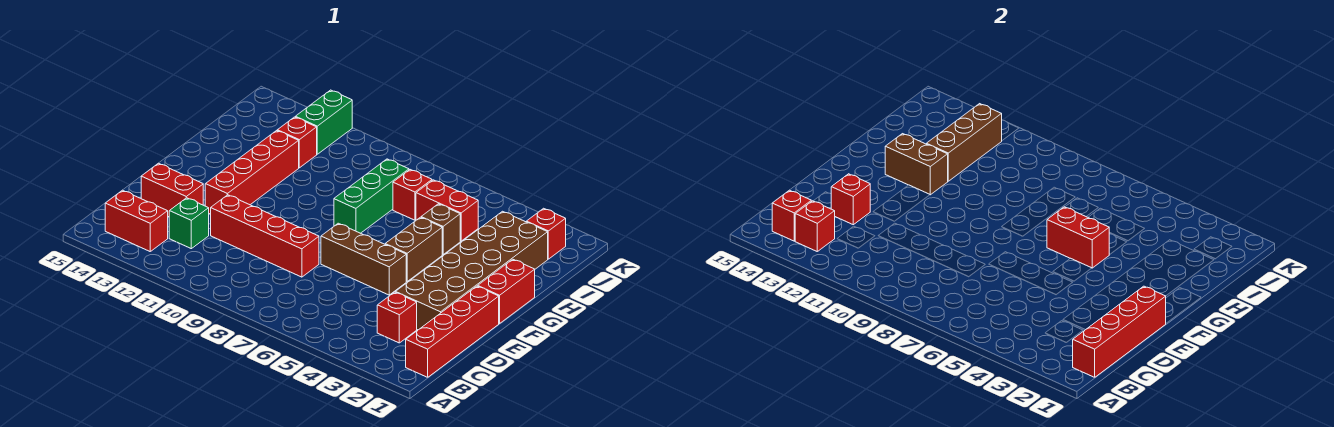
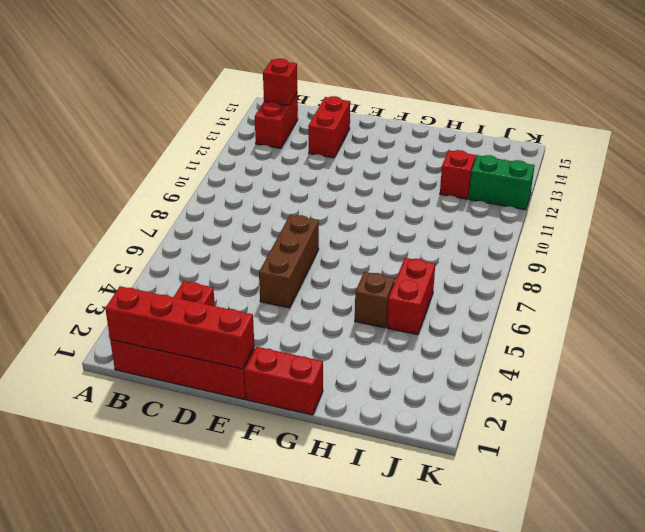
none -> green brick C12 level 1
none -> brown brick D2:I3 level 1
none -> red brick D8:D11 level 1

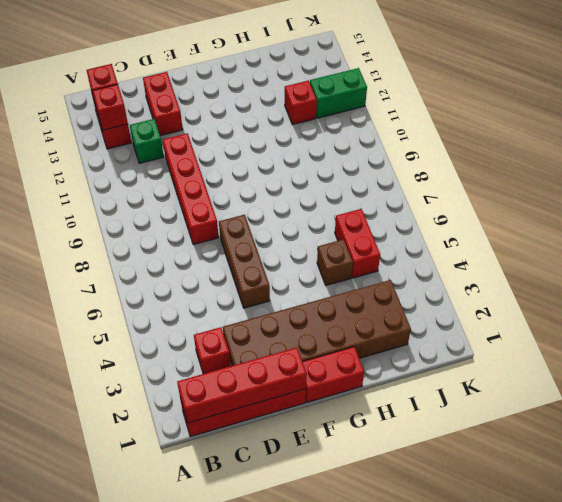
none -> red brick E12:H12 level 1
none -> brown brick F5:G5 level 1
none -> green brick G8:I8 level 1

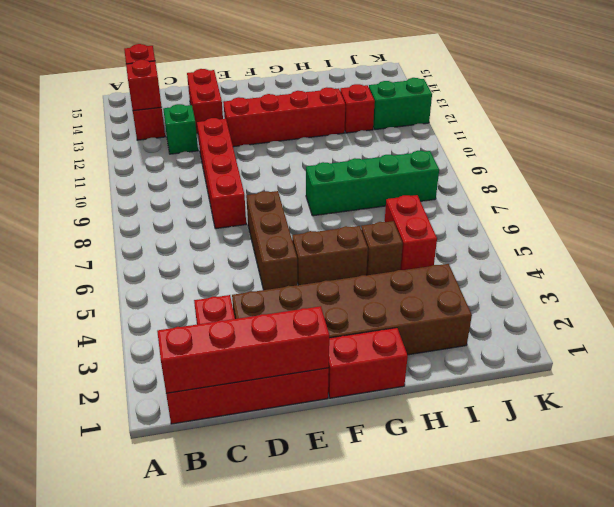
green brick G8:J8 level 1 -> green brick G8:I8 level 1
none -> red brick I7 level 1
none -> red brick J2 level 1
none -> red brick D13 level 2

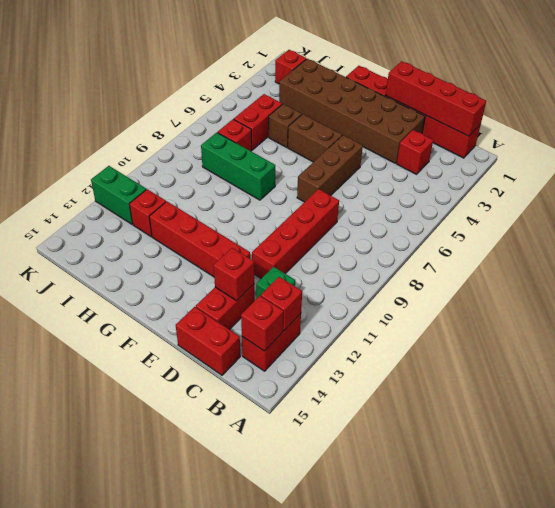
red brick C15:D15 level 1 -> red brick G5:G6 level 2
none -> brown brick G12:G13 level 2
none -> brown brick H12:J12 level 2

